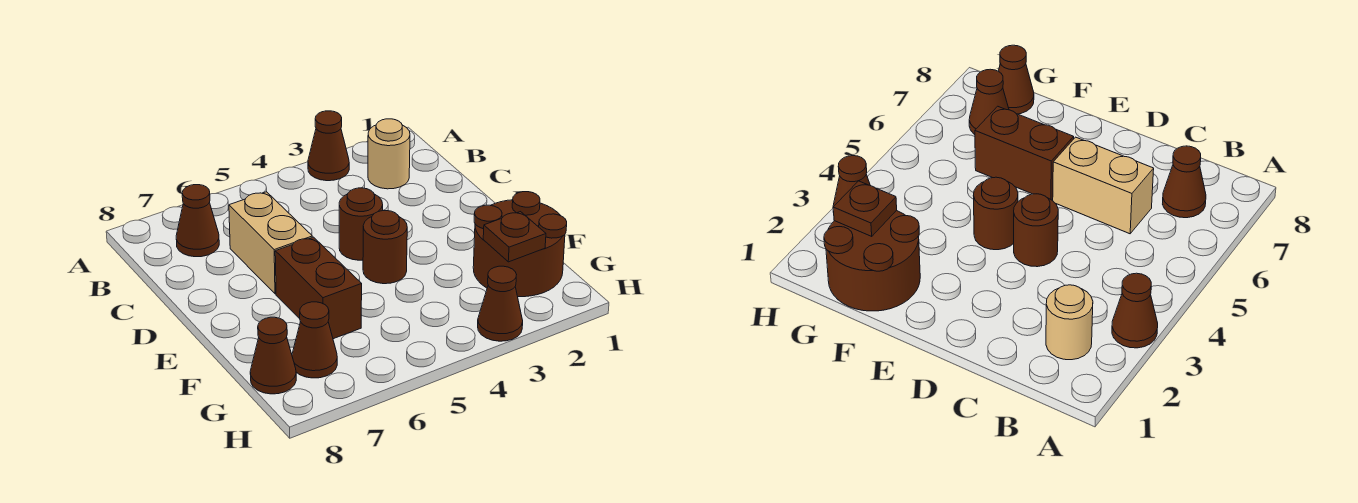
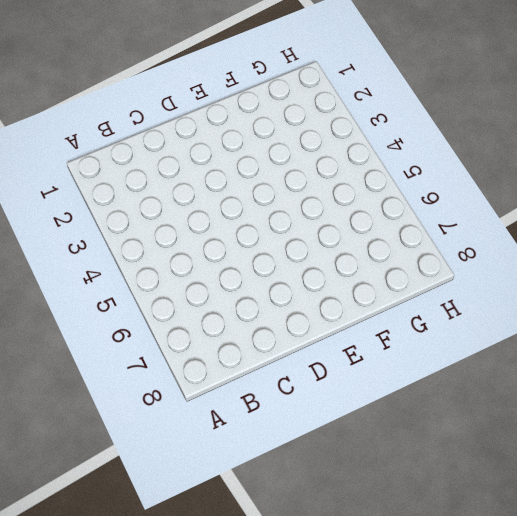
none -> brown cone A3 level 1
none -> tan round brick B2 level 1
none -> brown cone B7 level 1

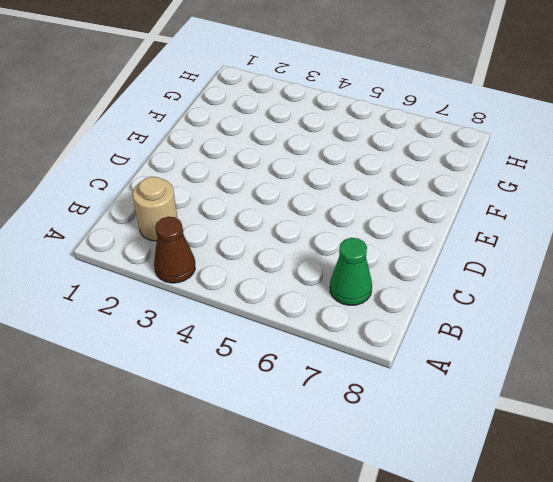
green cone B7 level 1 -> brown cone B7 level 1
none -> tan brick C6:D6 level 1
none -> brown round brick D4 level 1
none -> brown round brick E4 level 1

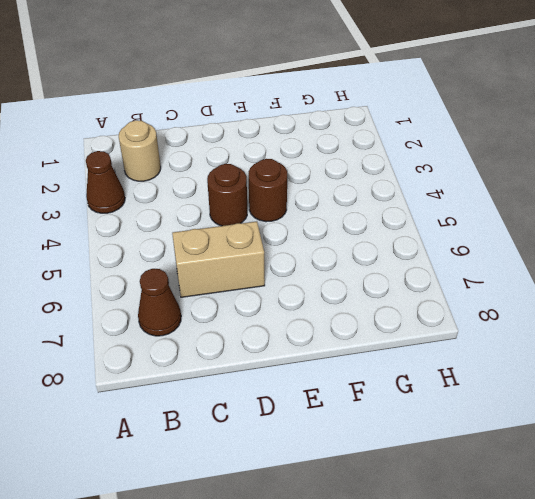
none -> brown brick E6:F6 level 1
none -> brown round brick F1:G2 level 1
none -> brown cone G7 level 1

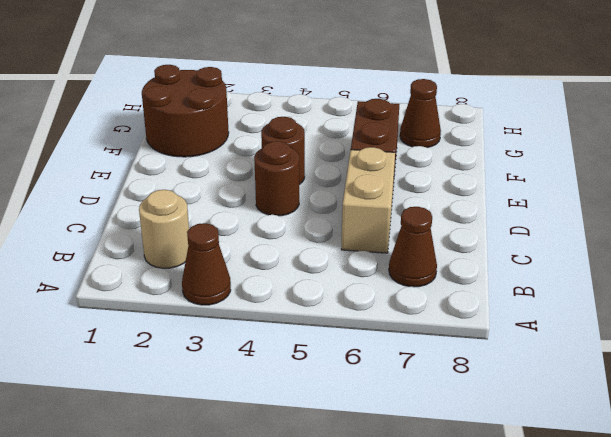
none -> brown cone G8 level 1
none -> brown cone H3 level 1
none -> brown plate G2 level 2

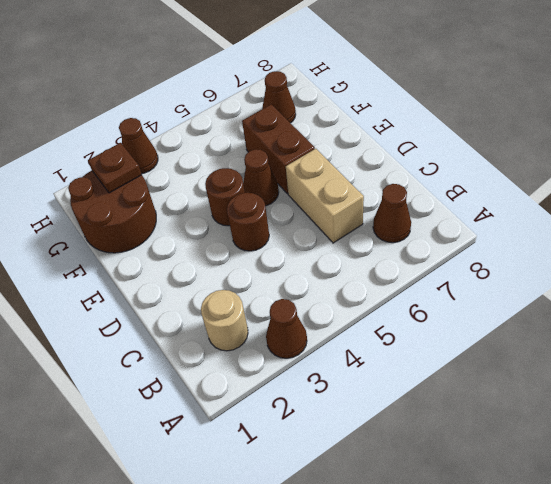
brown cone E5 level 1 -> brown cone G8 level 1

